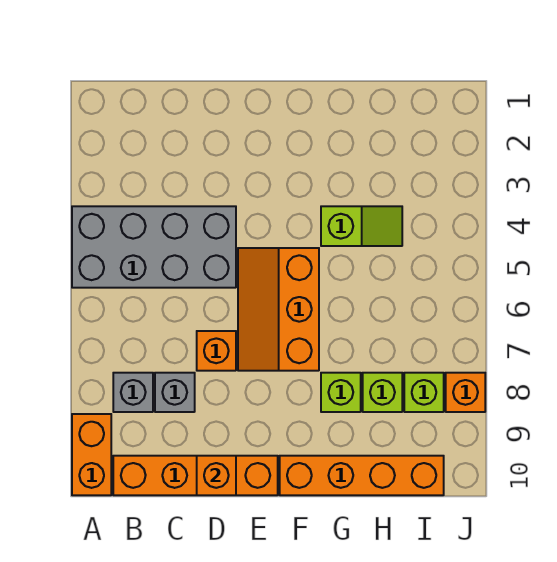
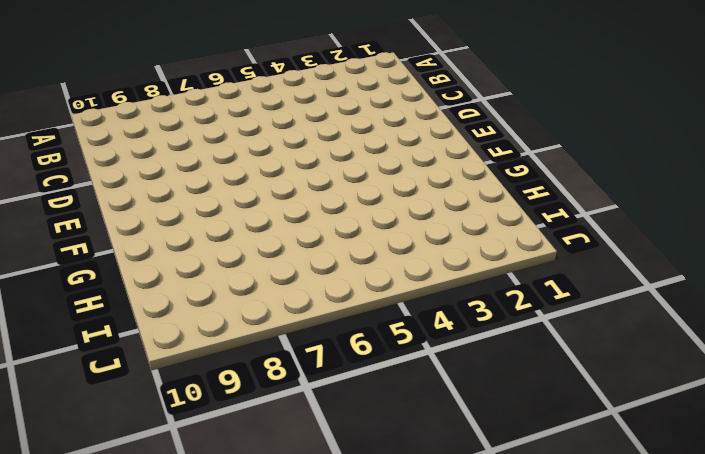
none -> grey brick A4:D5 level 1
none -> orange brick A9:A10 level 1
none -> grey brick B8 level 1

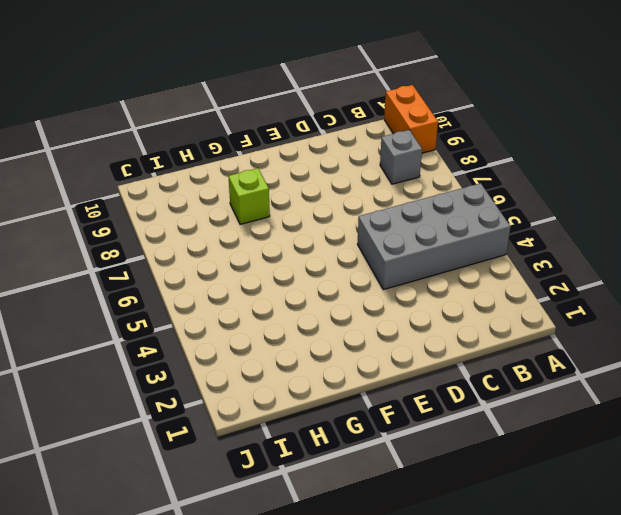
none -> orange brick B10:E10 level 1
none -> grey brick C8 level 1
none -> orange brick D7 level 1

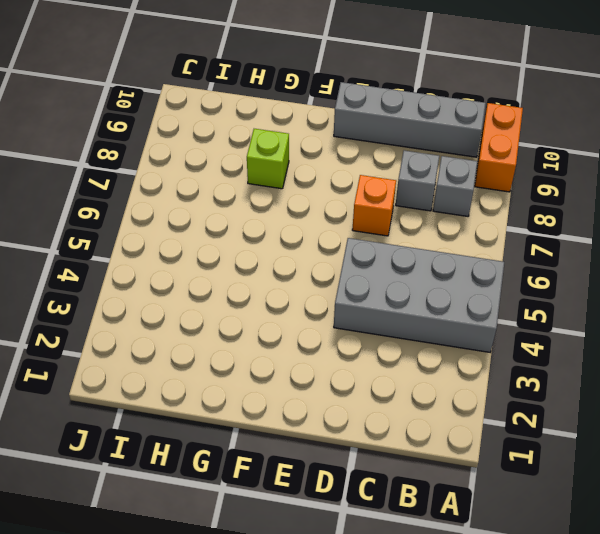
grey brick B10:E10 level 1 -> orange brick B10:E10 level 1
none -> orange slope E5:F7 level 1 top F
none -> orange brick F10:I10 level 1
none -> lime slope G4:H4 level 1 top G

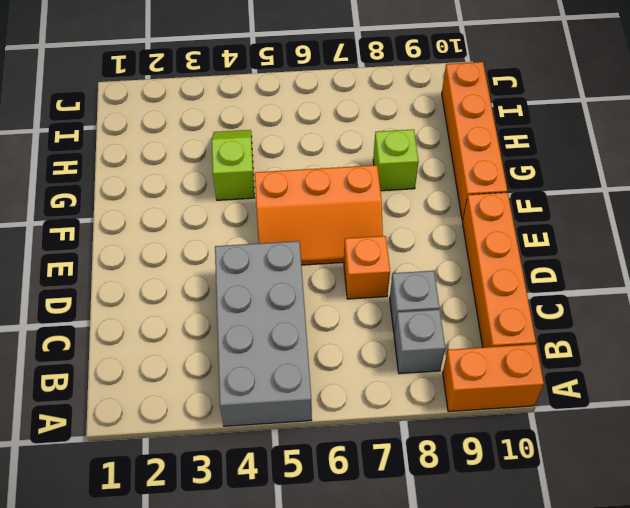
none -> lime brick H8 level 1
none -> lime brick I8 level 1
none -> orange brick J8 level 1

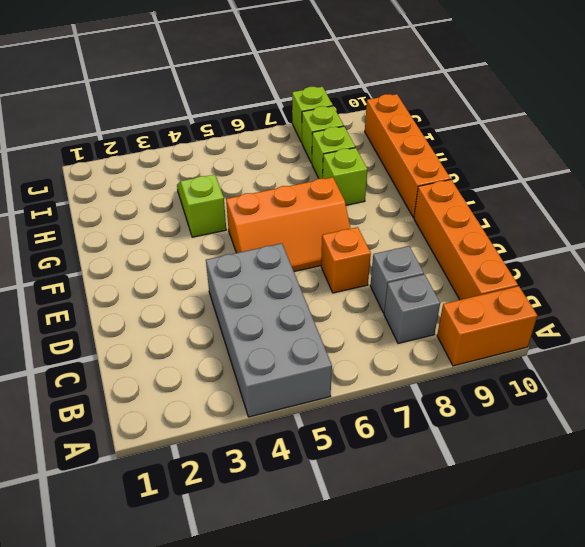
lime brick J8 level 1 -> orange brick J8 level 1
none -> orange brick D10 level 2

